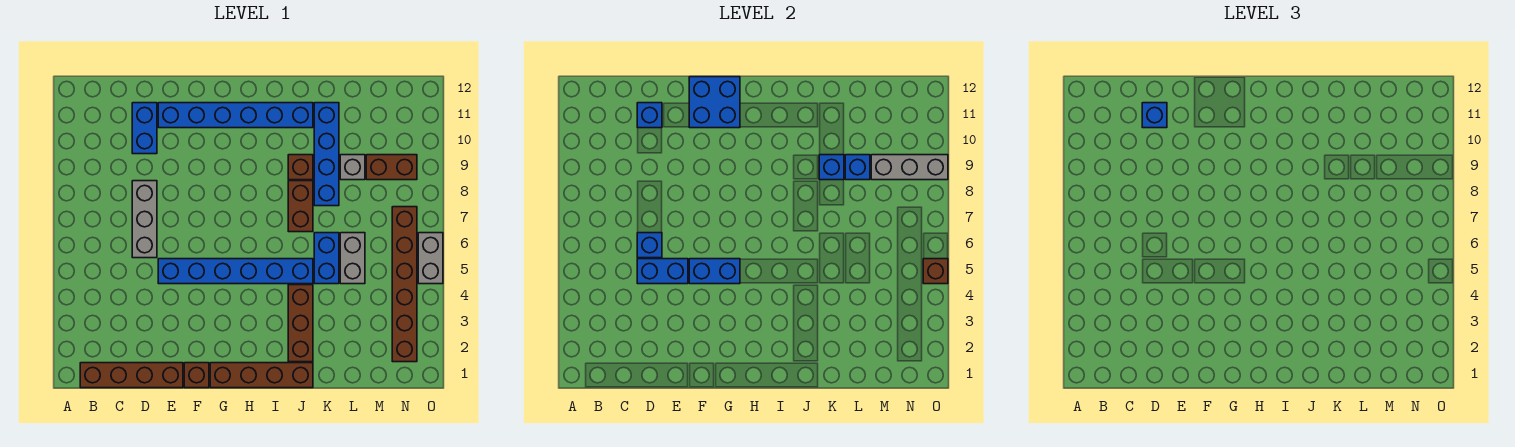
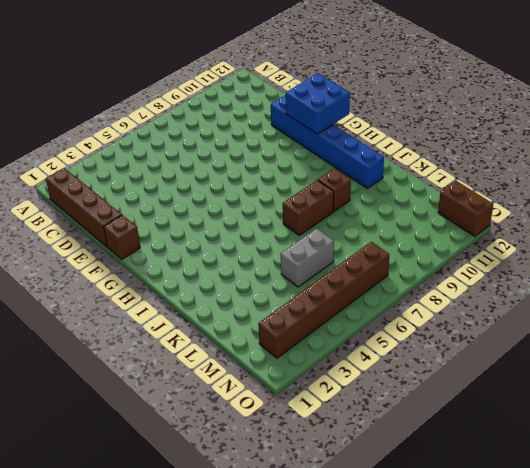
brown brick N12:O12 level 1 -> brown brick M9:N9 level 1
none -> grey brick D6:D8 level 1
none -> blue brick D10:D11 level 1
none -> blue brick E5:J5 level 1

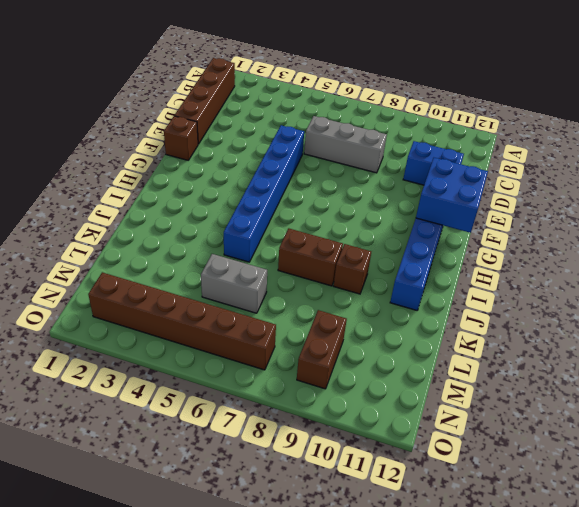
none -> brown brick G1:J1 level 1
none -> brown brick J2:J4 level 1
none -> blue brick K5:K6 level 1

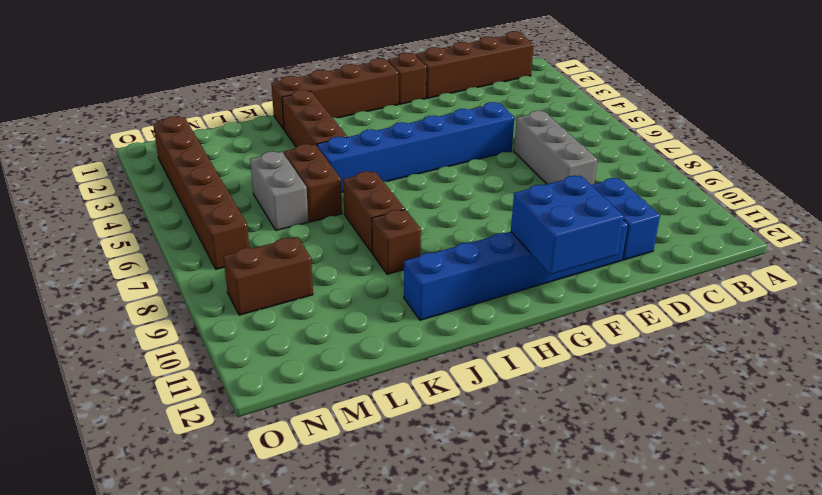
brown brick K5:K6 level 1 -> blue brick K5:K6 level 1
none -> blue brick K8:K11 level 1
none -> grey brick L9 level 1
none -> grey brick O5:O6 level 1

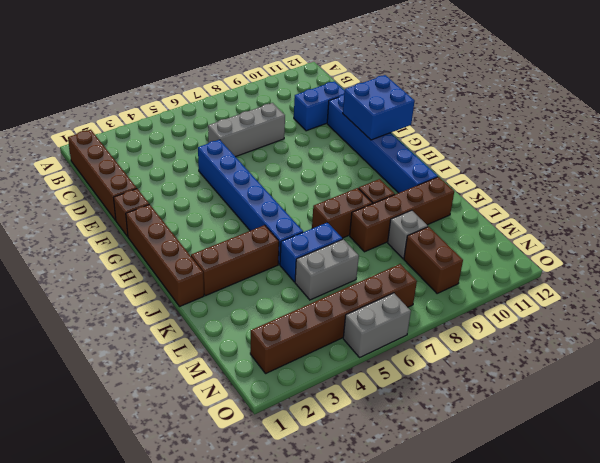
brown brick K8:K11 level 1 -> blue brick K8:K11 level 1
none -> blue brick D5:E5 level 2
none -> blue brick D6 level 2
none -> blue brick D11 level 2

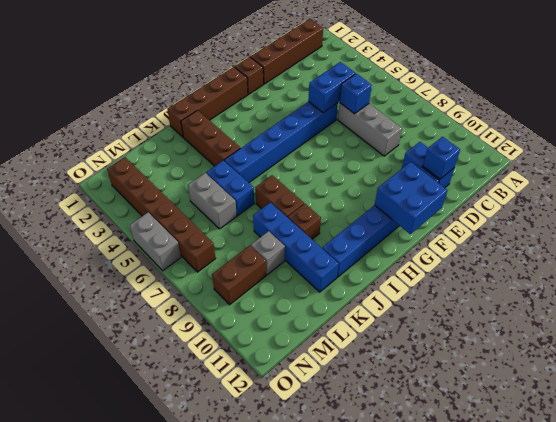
none -> blue brick F5:G5 level 2
none -> blue brick K9 level 2
none -> blue brick L9 level 2

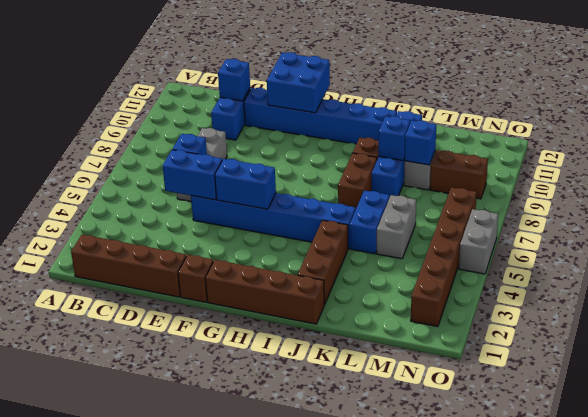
none -> grey brick M9:O9 level 2
none -> brown brick O5 level 2
none -> blue brick D11 level 3

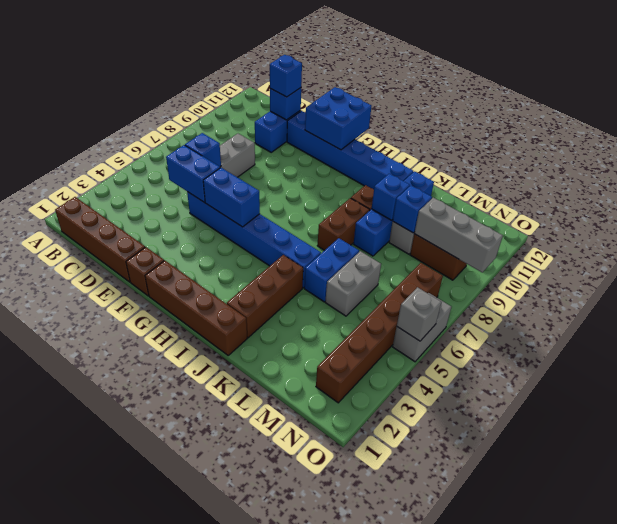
grey brick O5 level 2 -> brown brick O5 level 2

